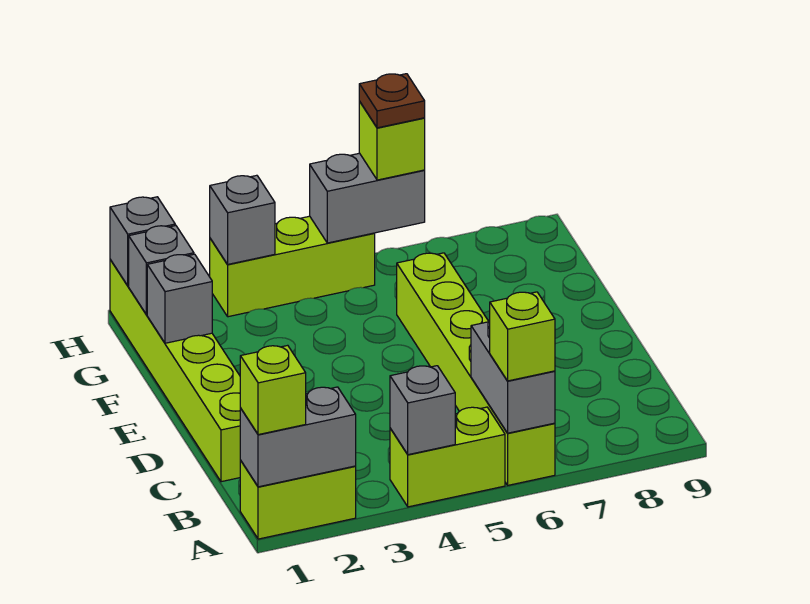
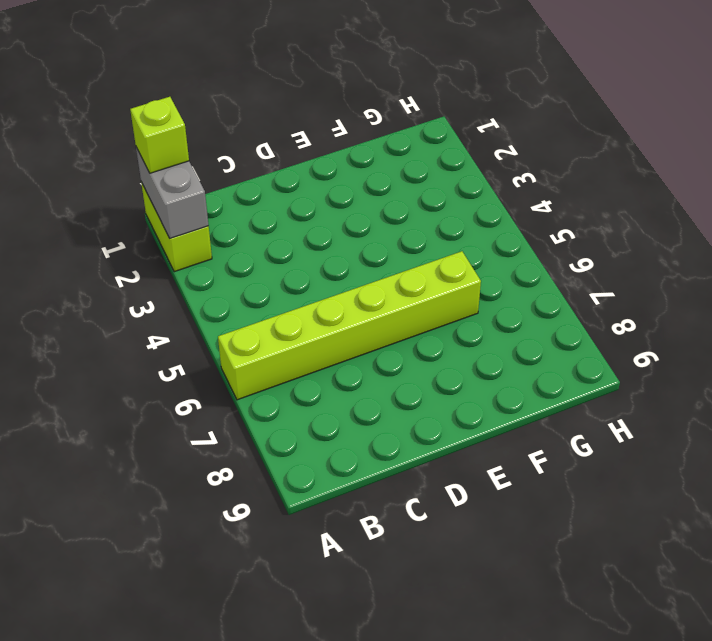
none -> lime brick A4:A5 level 1
none -> lime brick C1:H1 level 1
none -> lime brick H3:H5 level 1

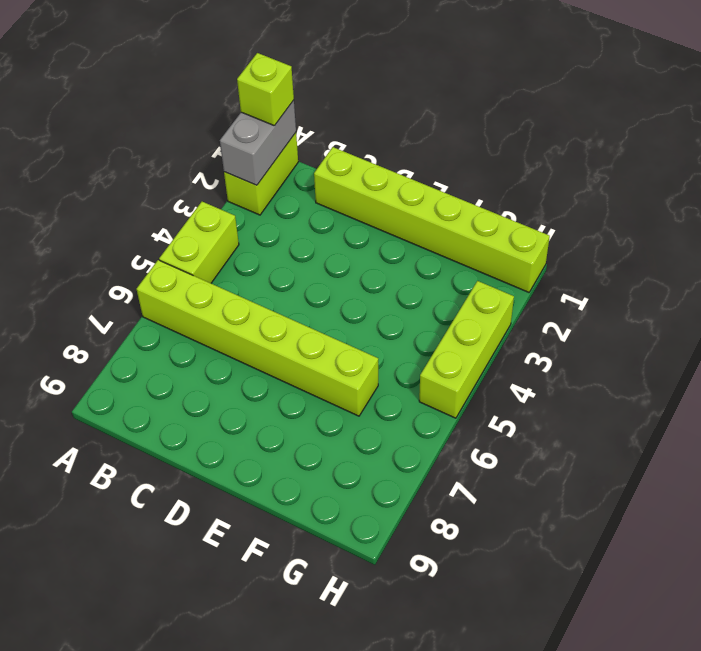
none -> grey brick A4 level 2
none -> grey brick A6:B6 level 2
none -> grey brick F1 level 2

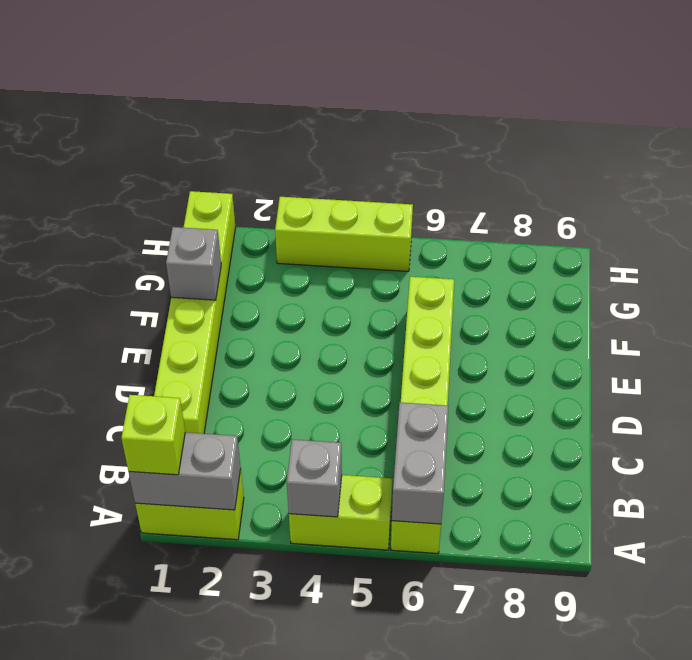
none -> grey brick G1 level 2
none -> grey brick H1 level 2
none -> grey brick H3 level 2

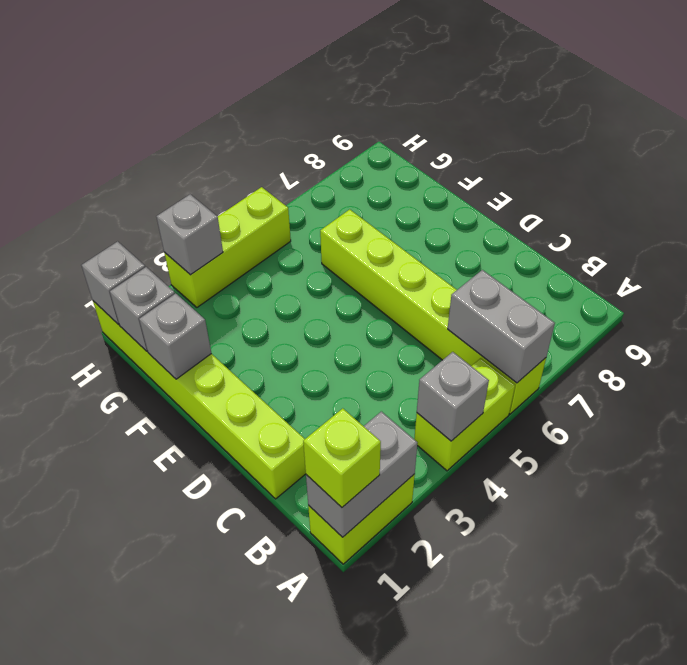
none -> grey brick H5:H6 level 2
none -> lime brick A6 level 3
none -> lime brick H6 level 3

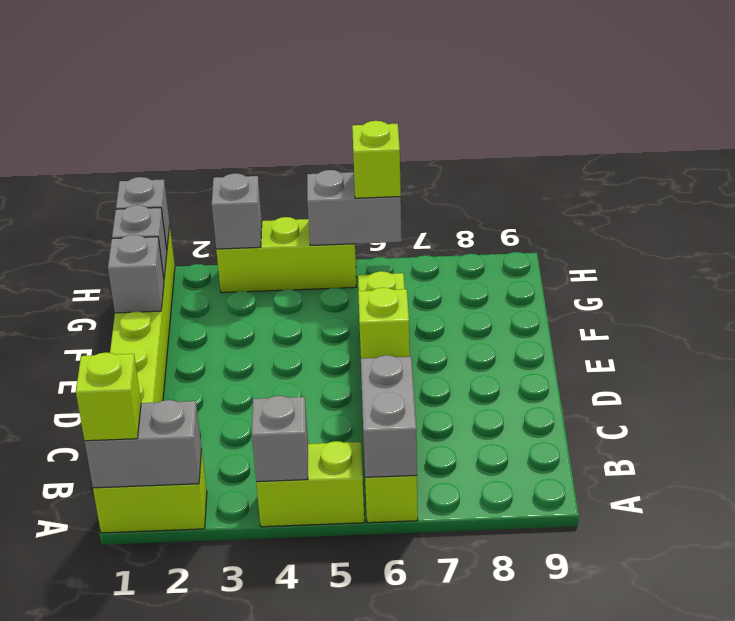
lime brick D6 level 2 -> lime brick A6 level 3
none -> brown plate H6 level 4

